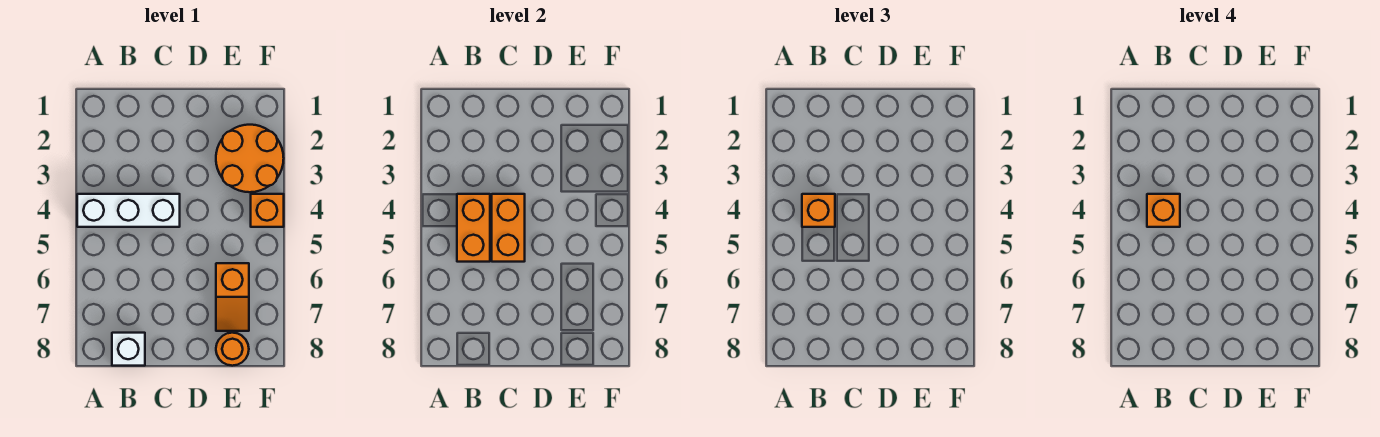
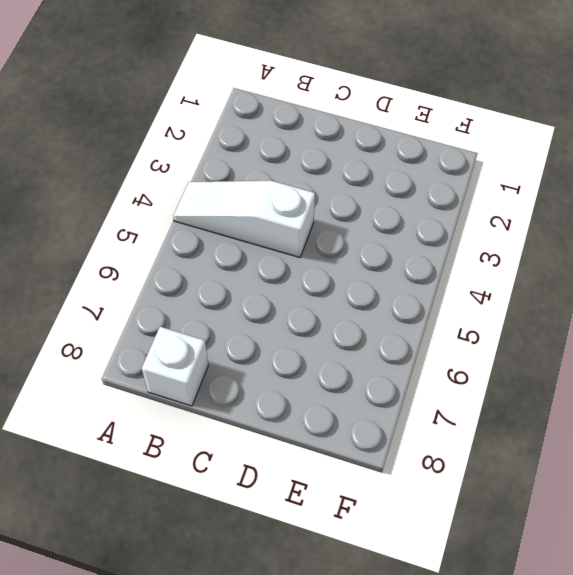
white slope A4:C4 level 1 top C -> white brick A4:C4 level 1
none -> orange round brick E2:F3 level 1
none -> orange slope E6:E7 level 1 top 6

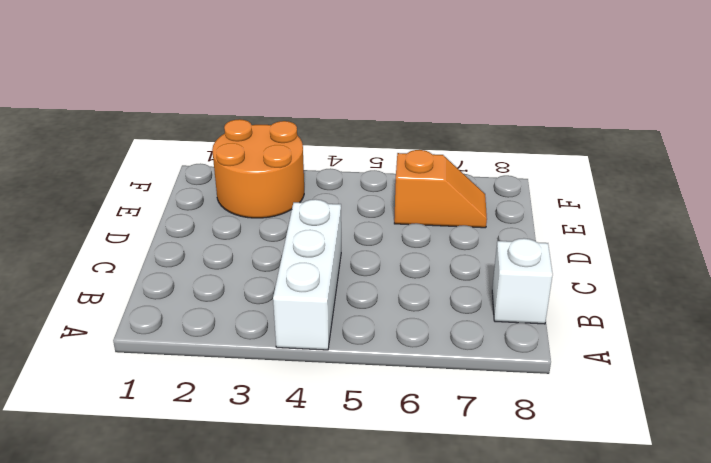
none -> orange round brick E8 level 1
none -> orange brick F4 level 1

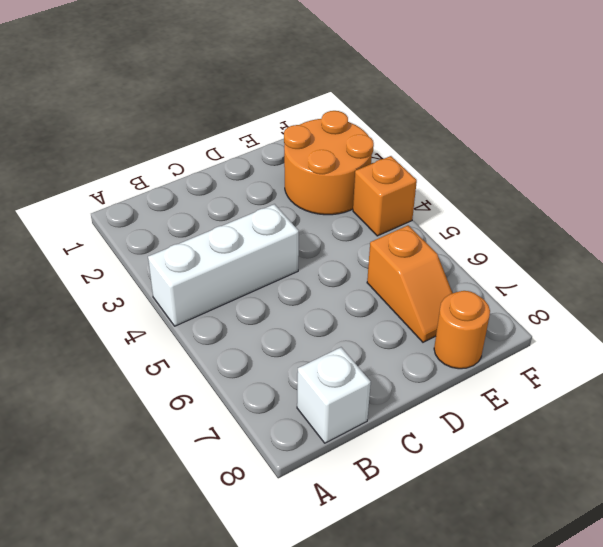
none -> orange brick B4:B5 level 2
none -> orange brick C4:C5 level 2

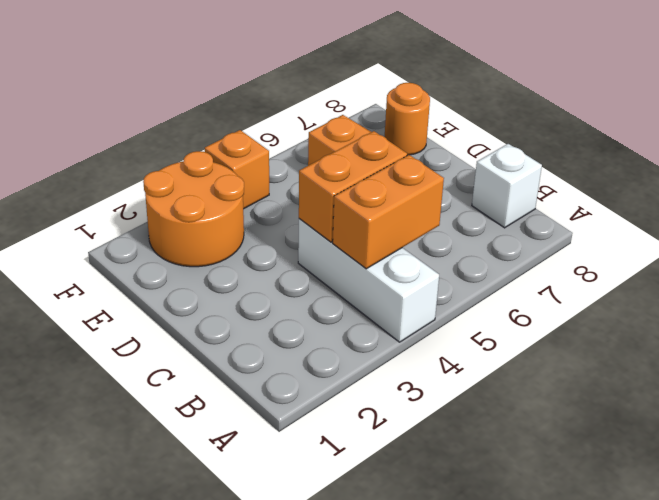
none -> orange brick B4 level 3
none -> orange brick B4 level 4

